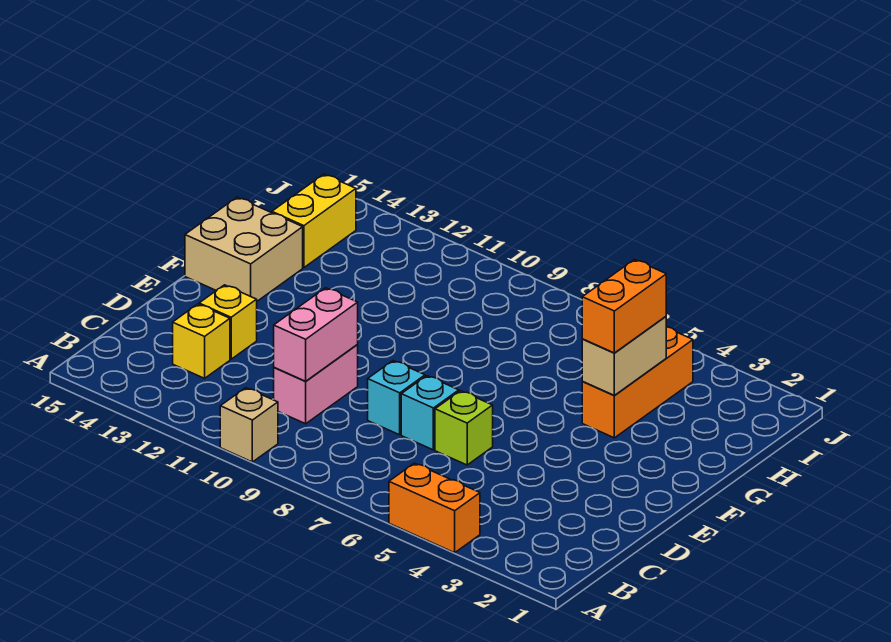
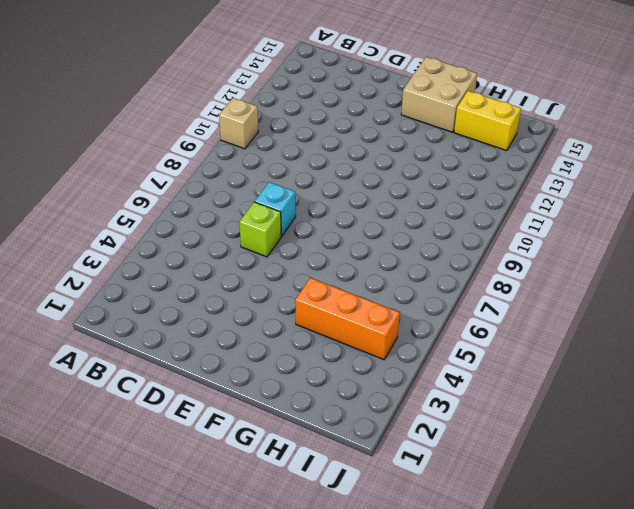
none -> orange brick A4:A5 level 1
none -> pink brick C10:D10 level 1
none -> yellow brick C13 level 1

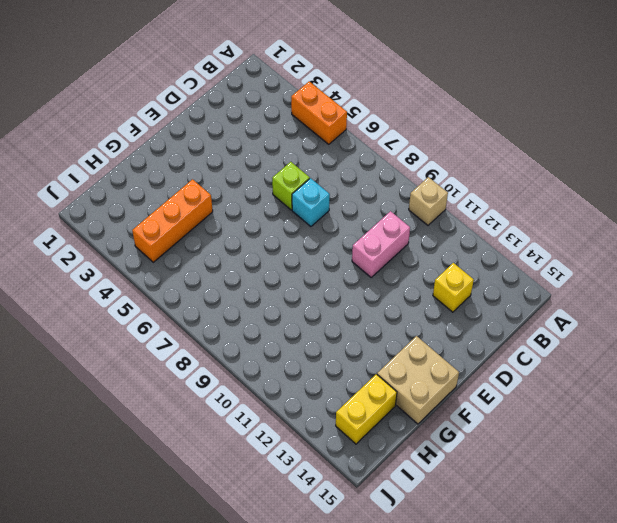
none -> cyan brick D8 level 1
none -> yellow brick D13 level 1
none -> pink brick C10:D10 level 2

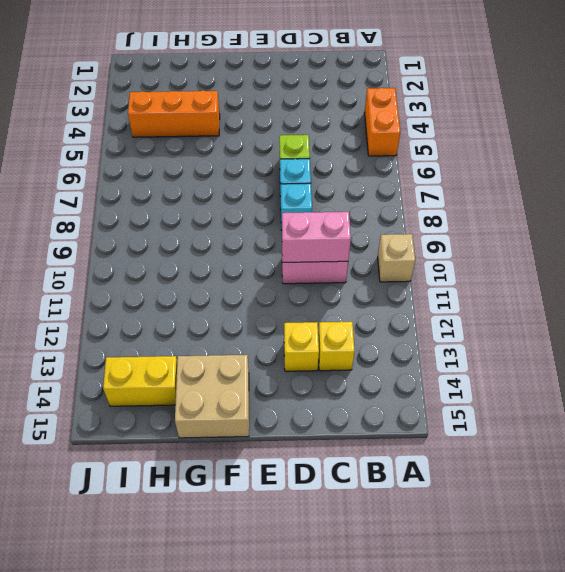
none -> tan brick G4:H4 level 2
none -> orange brick G4:H4 level 3

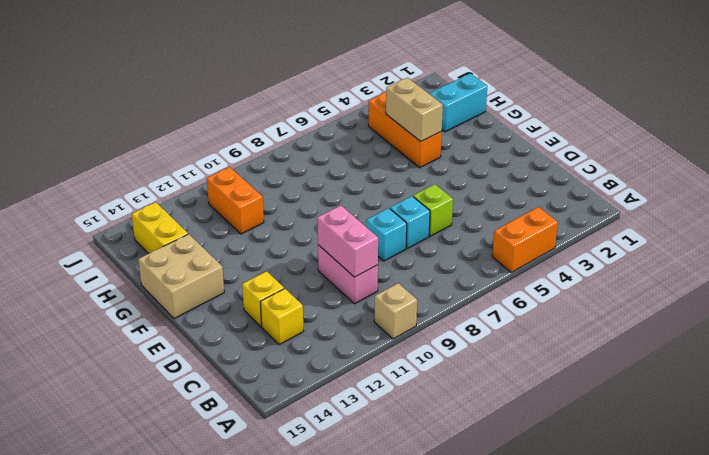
cyan brick H1:H2 level 1 -> none
orange brick H11:I11 level 1 -> orange brick G4:H4 level 3

